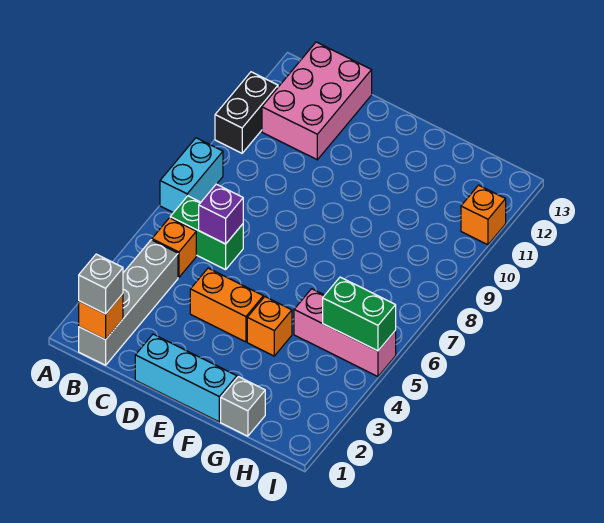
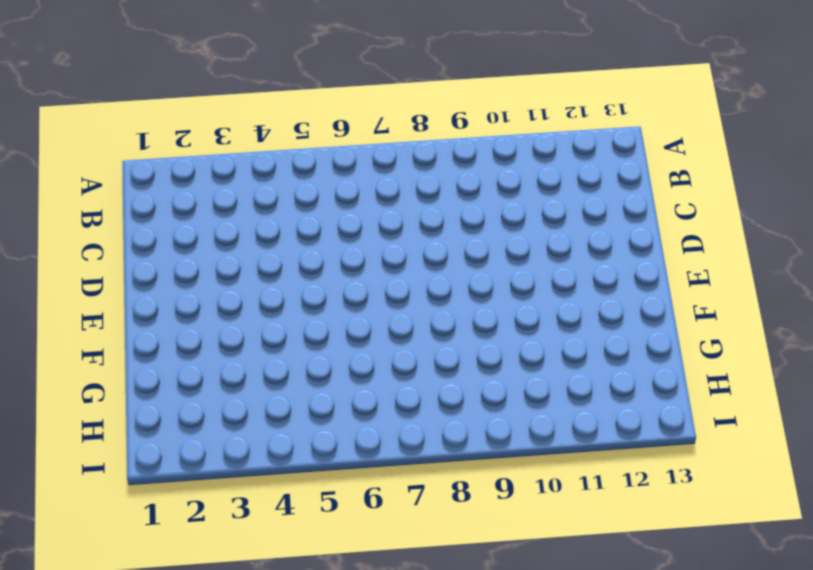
none -> cyan brick A7:A8 level 1
none -> black brick A10:A11 level 1
none -> grey brick B1:B4 level 1

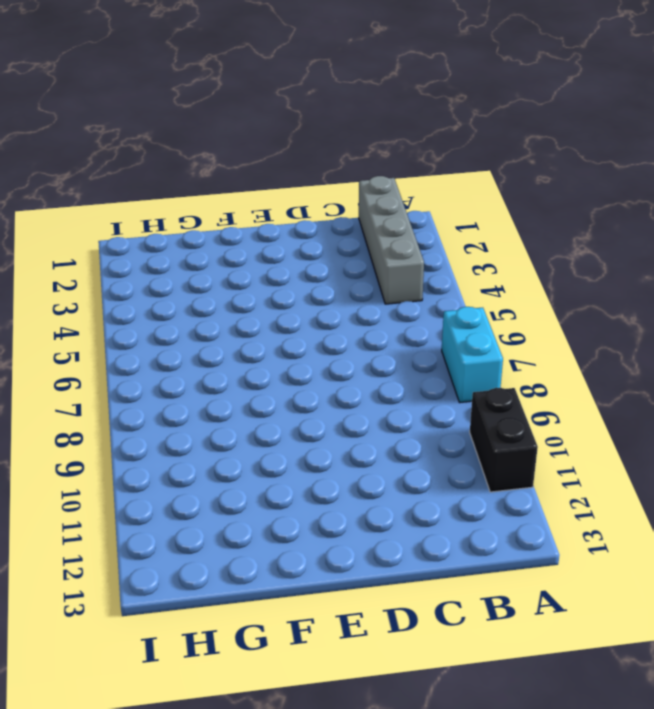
none -> orange brick B5 level 1
none -> green brick B6:C6 level 1
none -> pink brick B11:C13 level 1

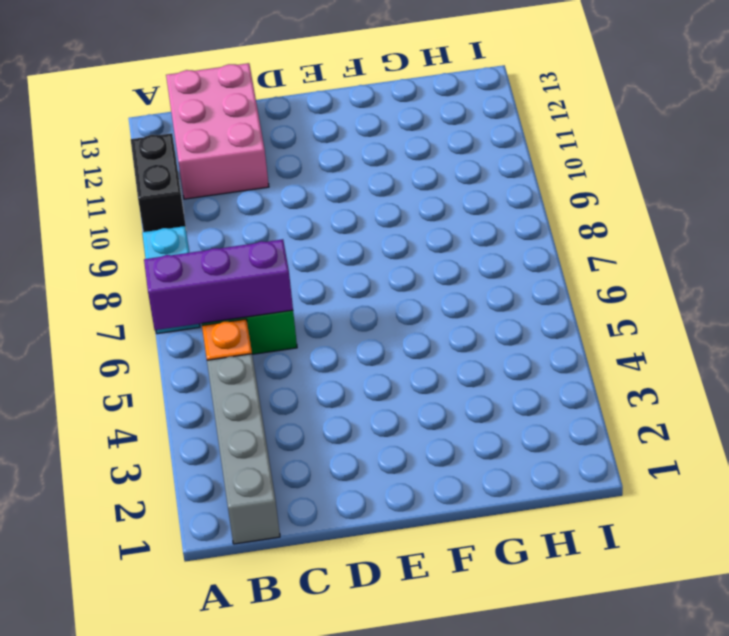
purple brick A6:C6 level 2 -> purple brick C6 level 2
none -> cyan brick D1:F1 level 1
none -> orange brick D4:E4 level 1
none -> orange brick F4 level 1

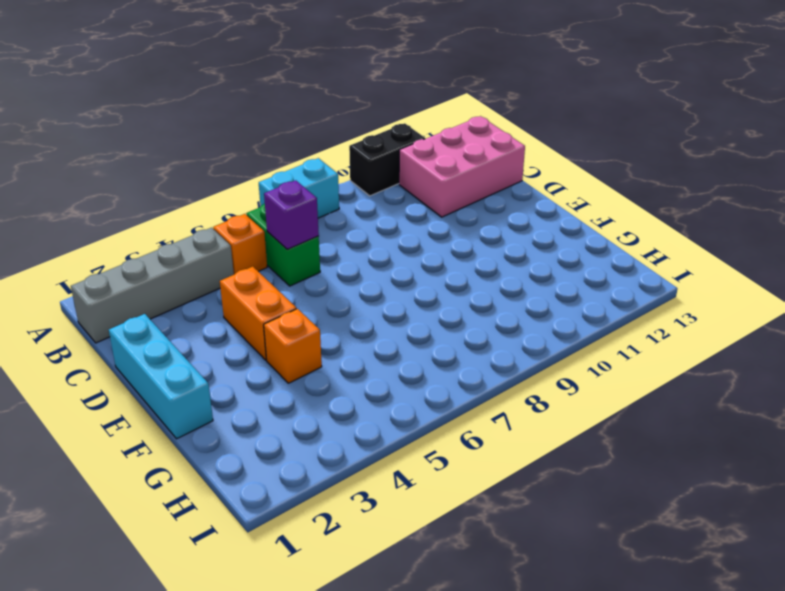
none -> grey brick G1 level 1
none -> pink brick G5:I5 level 1
none -> orange brick I11 level 1

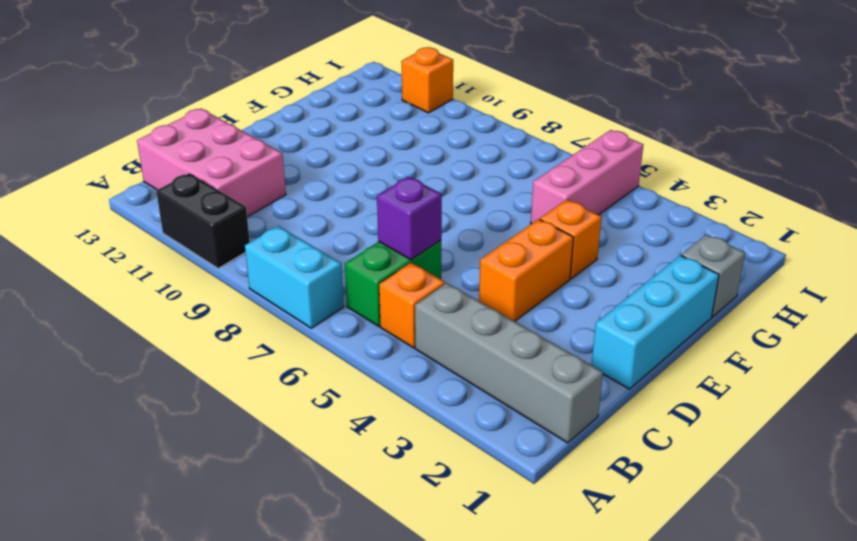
none -> orange brick B1 level 2
none -> green brick H5:I5 level 2
none -> grey brick B1 level 3

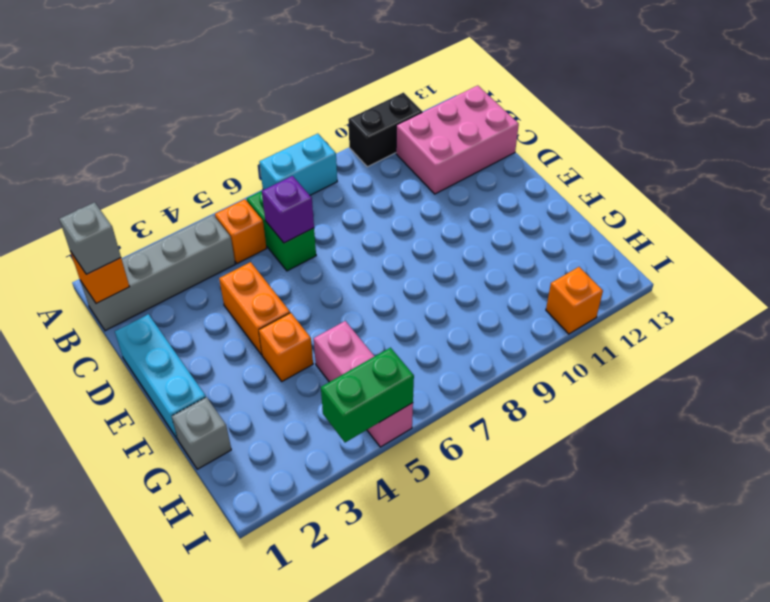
green brick I4:I5 level 2 -> green brick H5:I5 level 2

